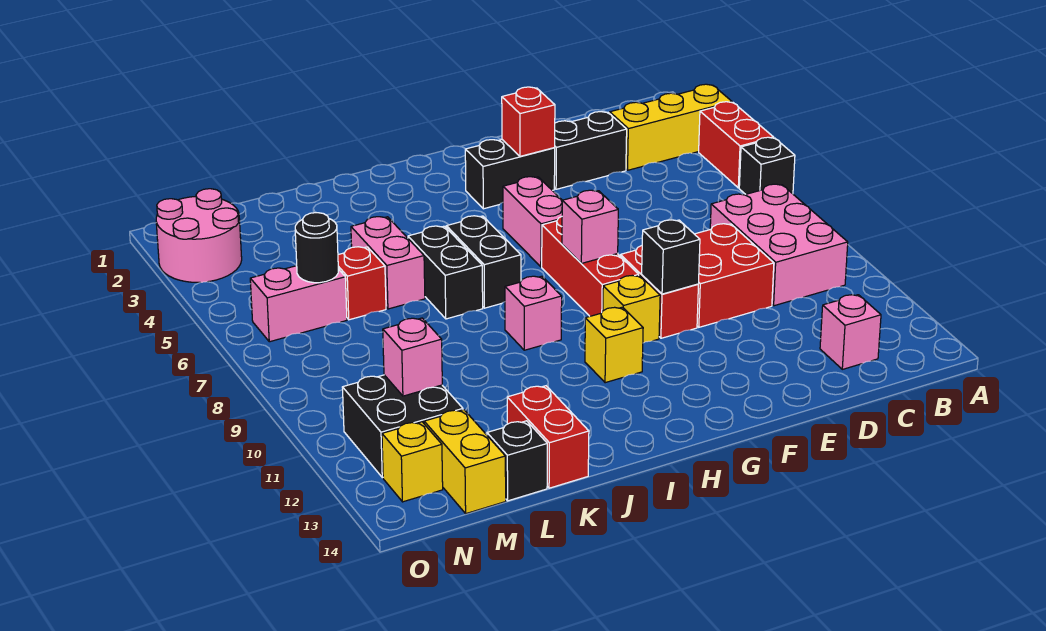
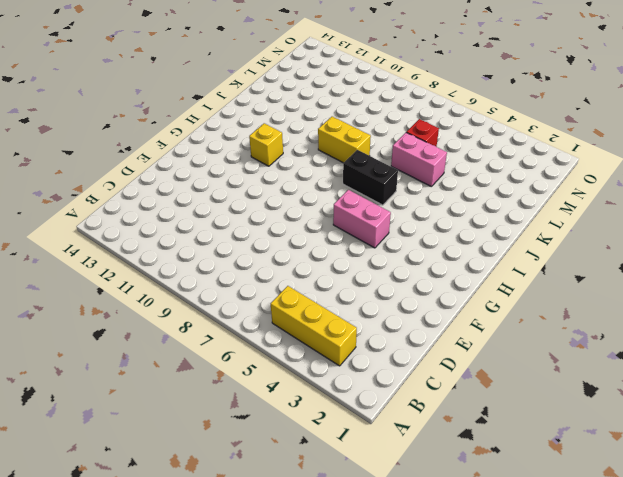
yellow brick B3:B5 level 1 -> yellow brick A3:C3 level 1
yellow brick J8:J9 level 1 -> yellow brick M13:M14 level 1
none -> red brick A4:A5 level 1
none -> black brick A6 level 1
none -> pink brick B8:C10 level 1
none -> pink brick C13 level 1

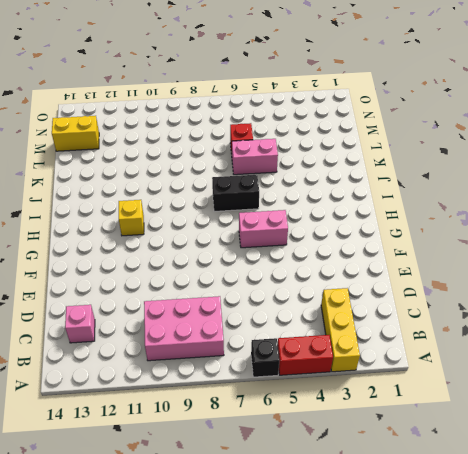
none -> black brick D3:E3 level 1
none -> red brick D9:E10 level 1
none -> black brick F3:G3 level 1
none -> red brick F9:F10 level 1

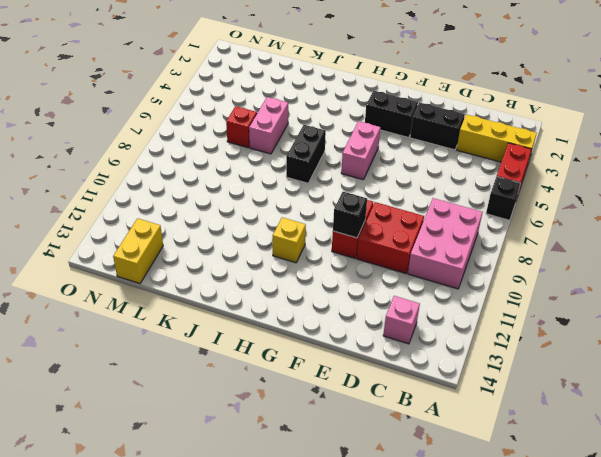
none -> red brick G7:G9 level 1
none -> yellow brick G10 level 1
none -> pink brick I9 level 1
none -> black brick J6:J7 level 1

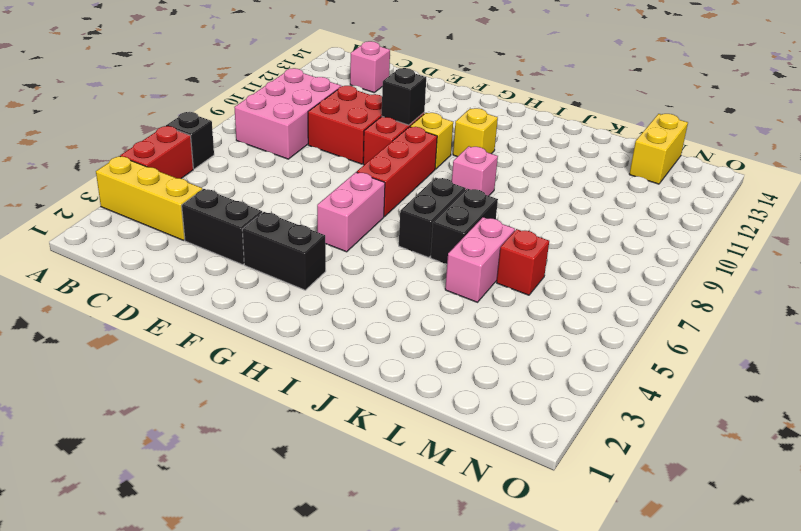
none -> red brick K13:K14 level 1
none -> black brick L14 level 1
none -> pink brick M6:N6 level 1
none -> black brick M11:N12 level 1

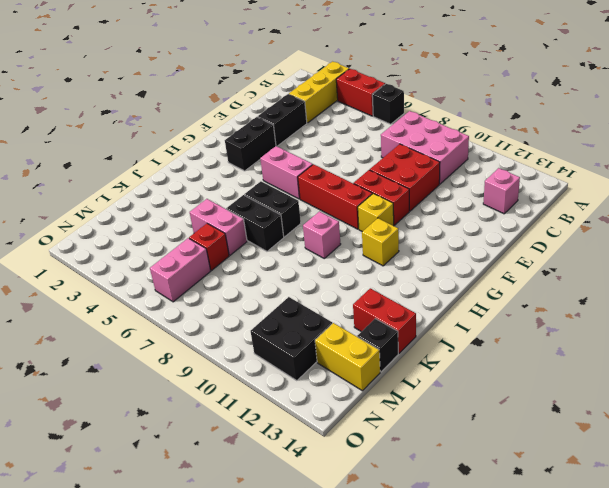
none -> pink round brick N2:O3 level 1
none -> yellow brick N13 level 1
none -> red brick F3 level 2
none -> black brick F10 level 2

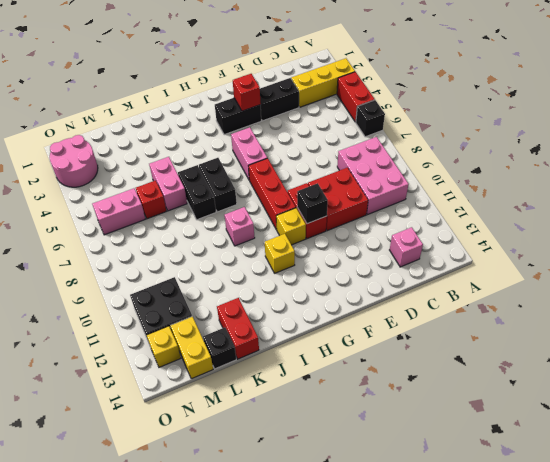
none -> pink brick G8 level 2
none -> black round brick M6 level 2
none -> pink brick M11 level 2

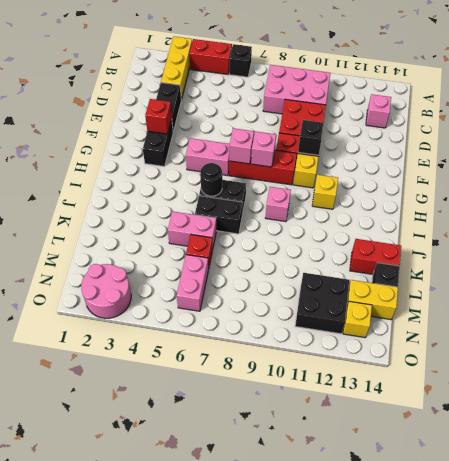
pink brick G7 level 2 -> pink brick M11 level 2
black round brick I6 level 2 -> black round brick M6 level 2

